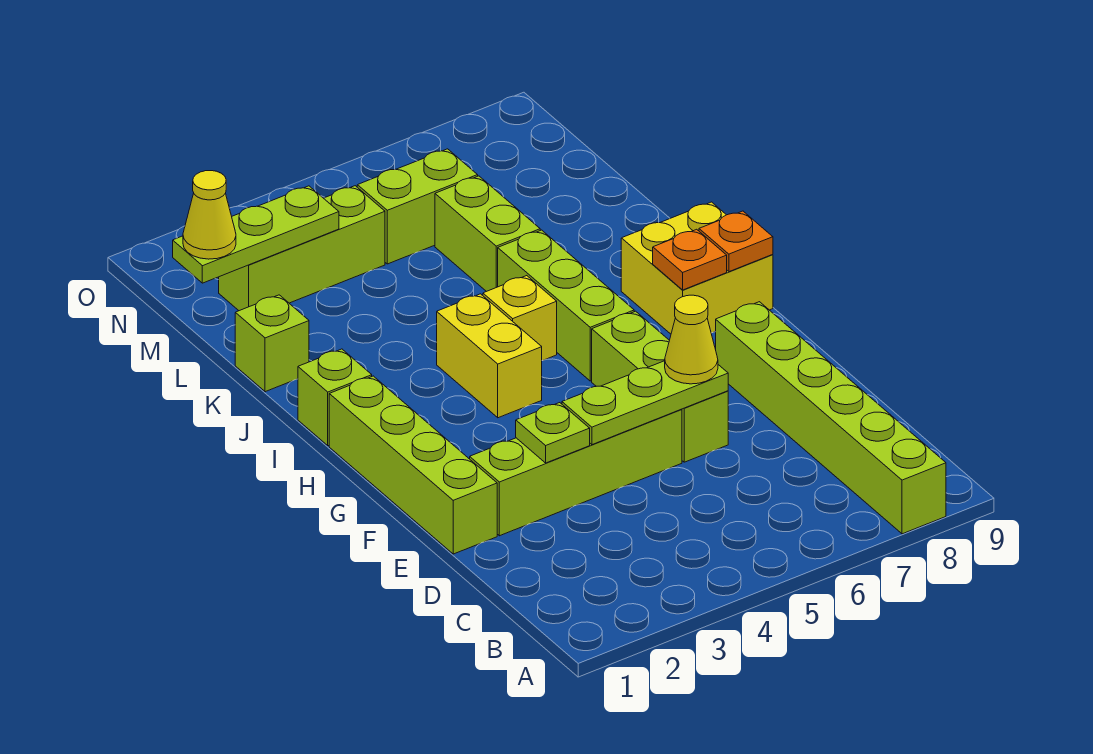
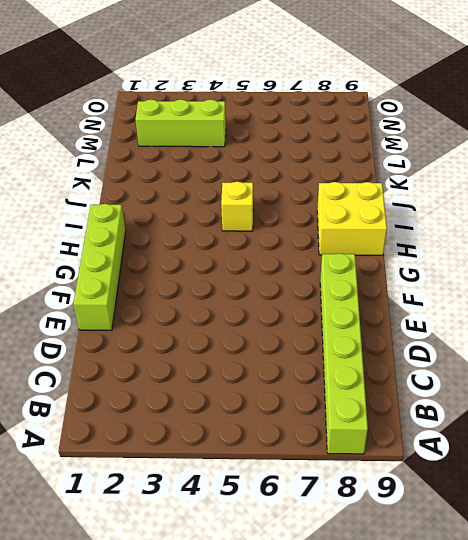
none -> lime brick E2:E5 level 1
none -> lime brick E6:G6 level 1
none -> yellow brick H4:I4 level 1

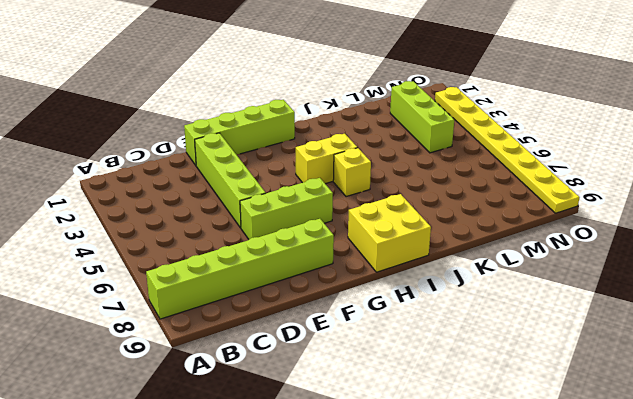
yellow plate O2:O9 level 1 -> none
none -> lime brick H6:J6 level 1
none -> lime brick I1 level 1
none -> lime brick K1 level 1

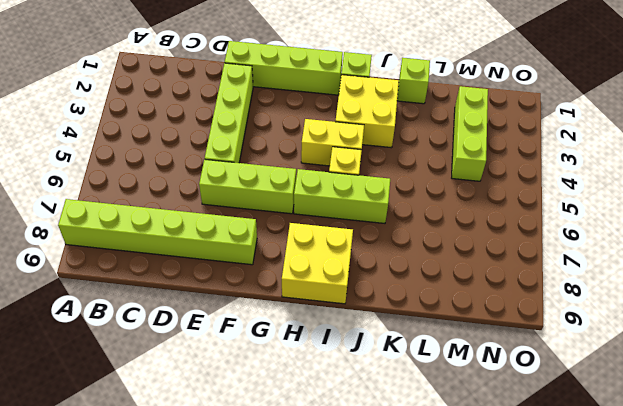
yellow brick I2:J3 level 1 -> none
none -> lime brick K6:L6 level 1
none -> lime brick M5:M6 level 1
none -> lime plate E3 level 2

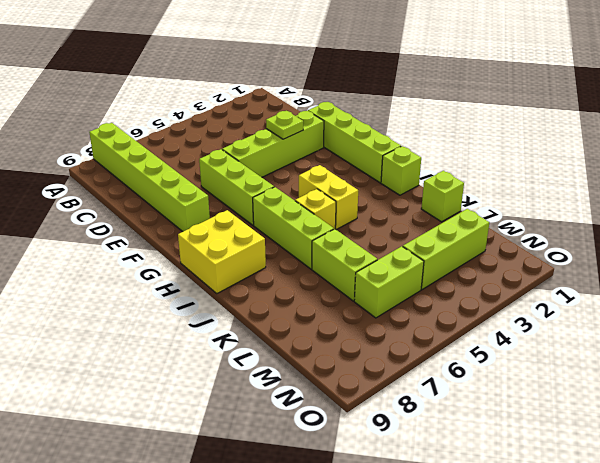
none -> lime plate E4:E6 level 2
none -> orange plate H8 level 2
none -> orange plate H9 level 2

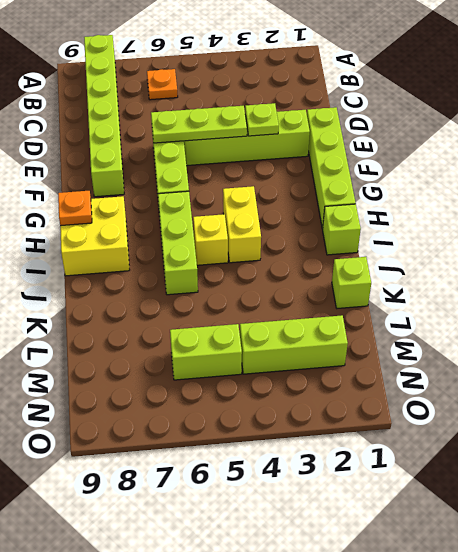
orange plate B6 level 1 -> orange plate H8 level 2
none -> lime brick K6:L6 level 1
none -> lime plate M1:M3 level 2
none -> yellow cone E6 level 3

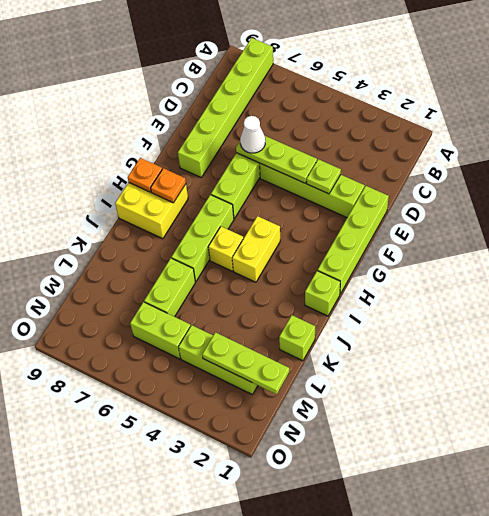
white cone E6 level 3 -> yellow cone E6 level 3
none -> yellow cone M1 level 3

